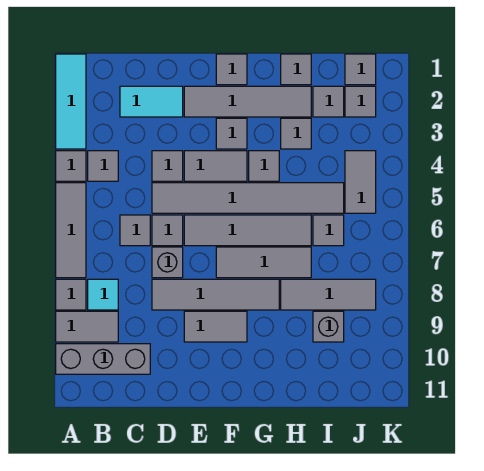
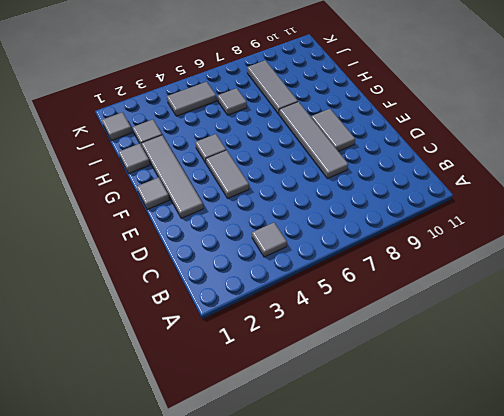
none -> cyan tile A1:A3 level 1
none -> grey tile A4 level 1
none -> grey tile A5:A7 level 1
none -> grey tile A8 level 1

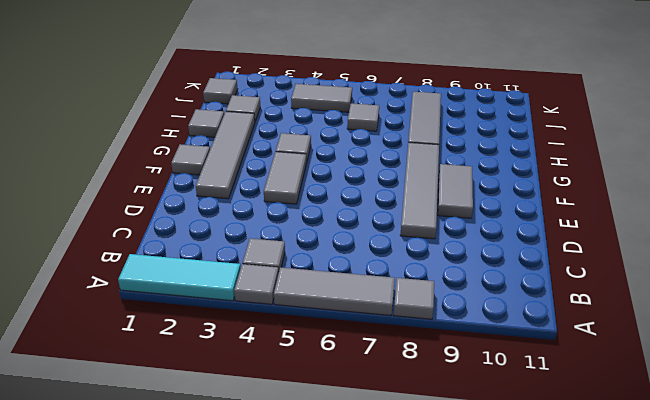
none -> grey tile A9:B9 level 1
none -> grey brick A10:C10 level 1
none -> cyan tile B8 level 1
none -> cyan tile C2:D2 level 1

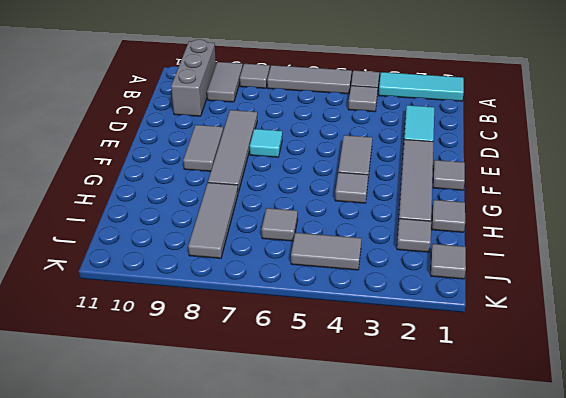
cyan tile E7 level 1 -> cyan tile B8 level 1
none -> grey tile C6 level 1
none -> grey tile D4 level 1
none -> grey tile D5:I5 level 1
none -> grey tile D6 level 1

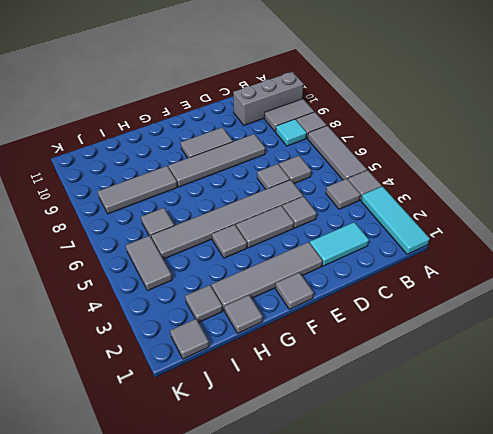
none -> grey brick D7 level 1
none -> grey tile E6:H6 level 1
none -> grey tile F3 level 1
none -> grey tile F7:H7 level 1

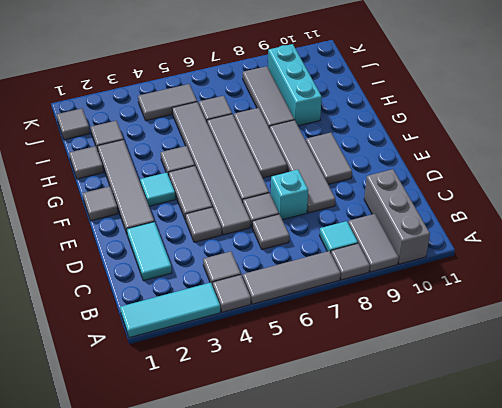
cyan brick D7 level 1 -> grey brick D7 level 1
cyan tile F3 level 1 -> grey tile F3 level 1
cyan brick H9:J9 level 1 -> grey brick I9 level 1
none -> grey tile H3 level 1
none -> grey tile J2 level 1

